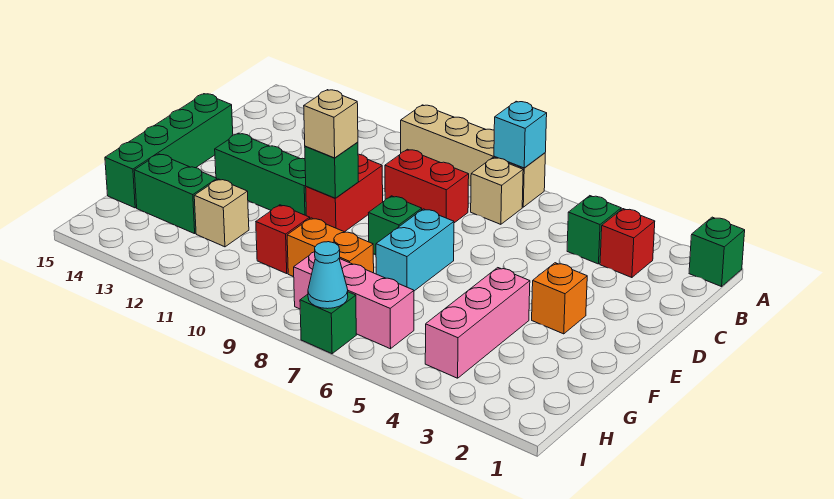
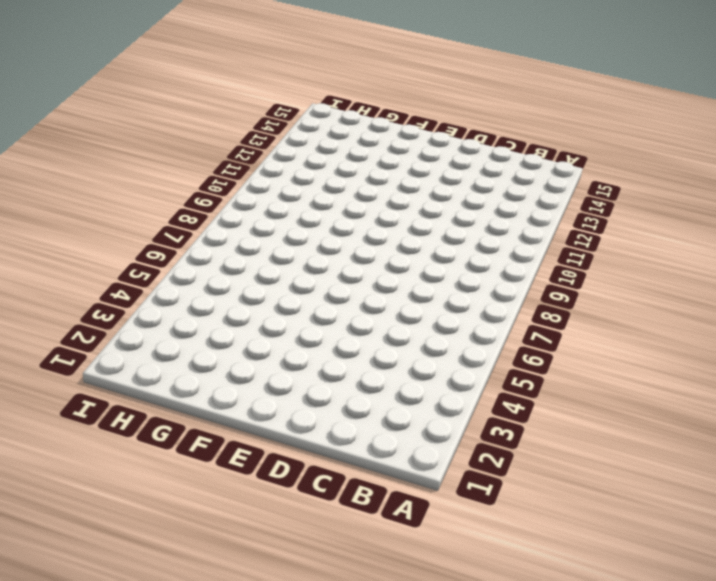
none -> green brick A1 level 1
none -> tan brick A7:A10 level 1
none -> red brick B3 level 1

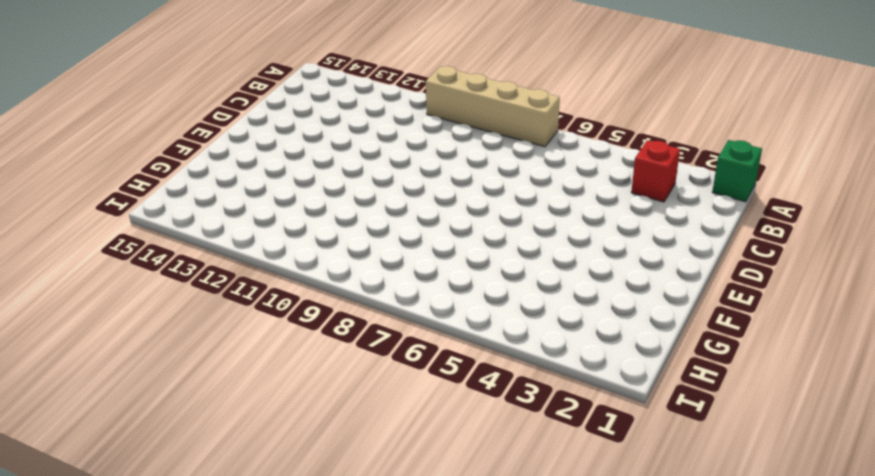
none -> green brick B4 level 1
none -> tan brick B7 level 1
none -> red brick C8:C9 level 1

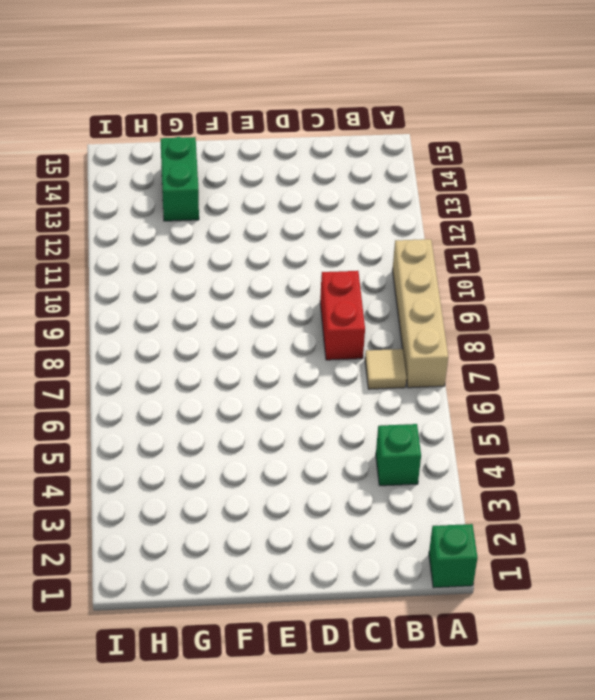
tan tile B7 level 1 -> tan brick B7 level 1
none -> red brick B3 level 1
none -> red brick D10:E10 level 1
none -> green brick D15:G15 level 1

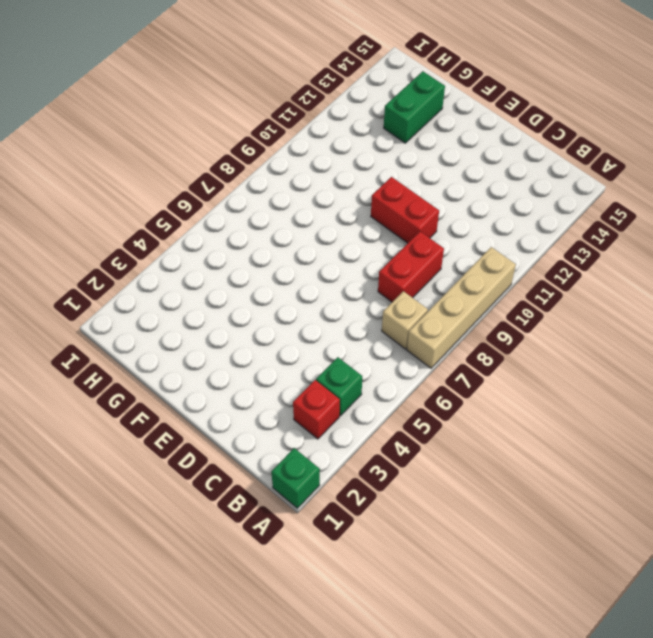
none -> green brick D15:G15 level 1
none -> orange brick E3 level 1
none -> cyan brick E7:F7 level 1

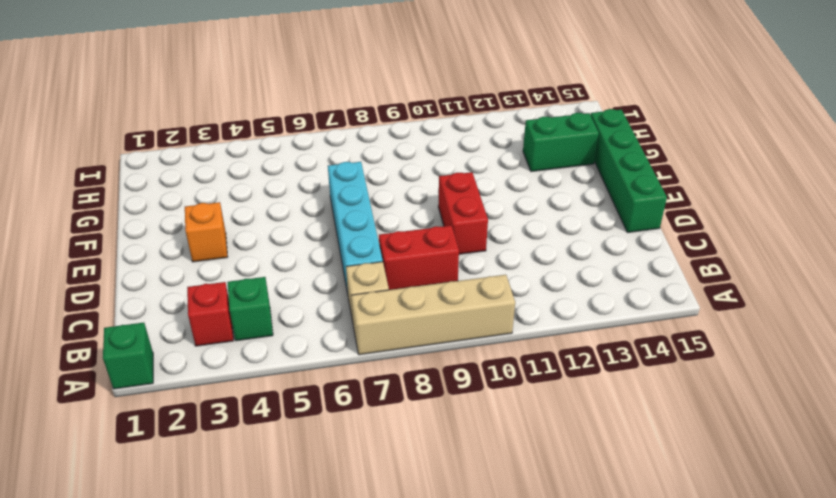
cyan brick C7:F7 level 1 -> cyan brick E7:F7 level 1
none -> green brick E8 level 1
none -> green brick E11:E13 level 1
none -> pink brick F4:H4 level 1

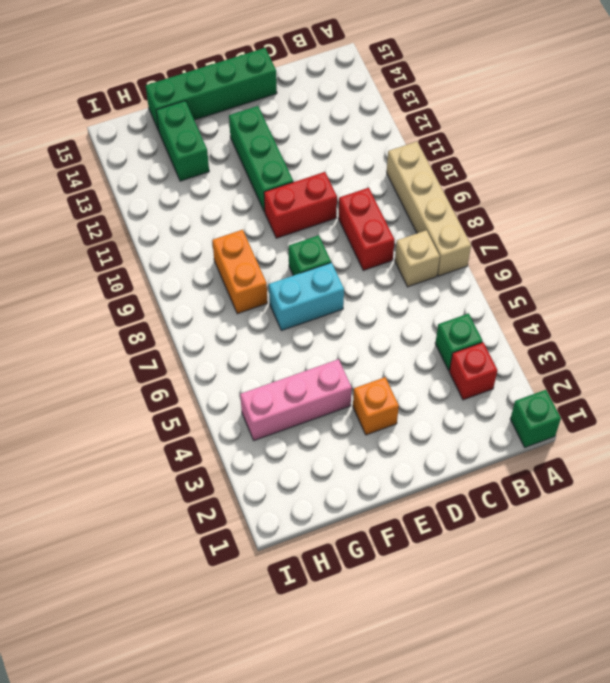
none -> red brick G10 level 1
none -> tan brick G12 level 1
none -> pink brick H6:H8 level 1

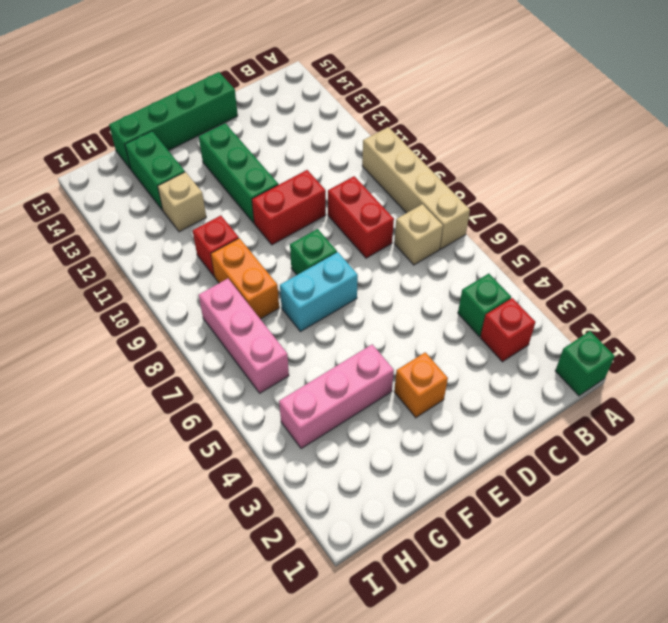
none -> green brick I7 level 1
none -> cyan brick A7 level 2
none -> green brick E10 level 2

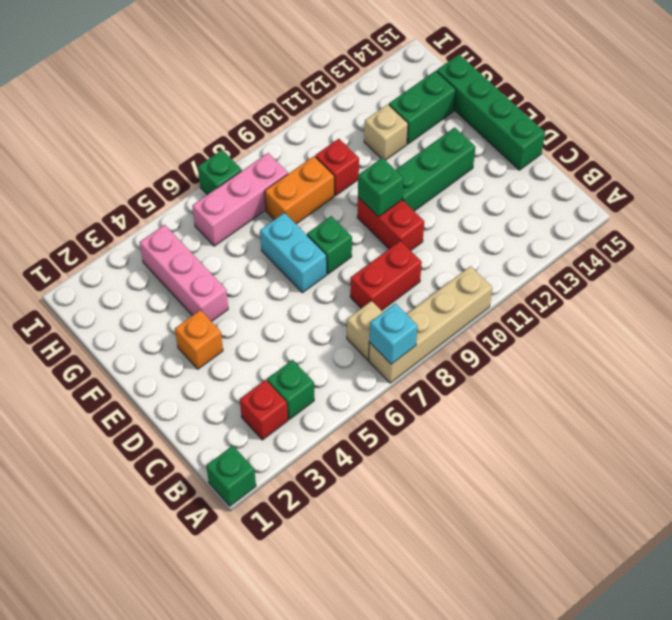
none -> cyan cone I7 level 2
none -> tan brick E10 level 3

